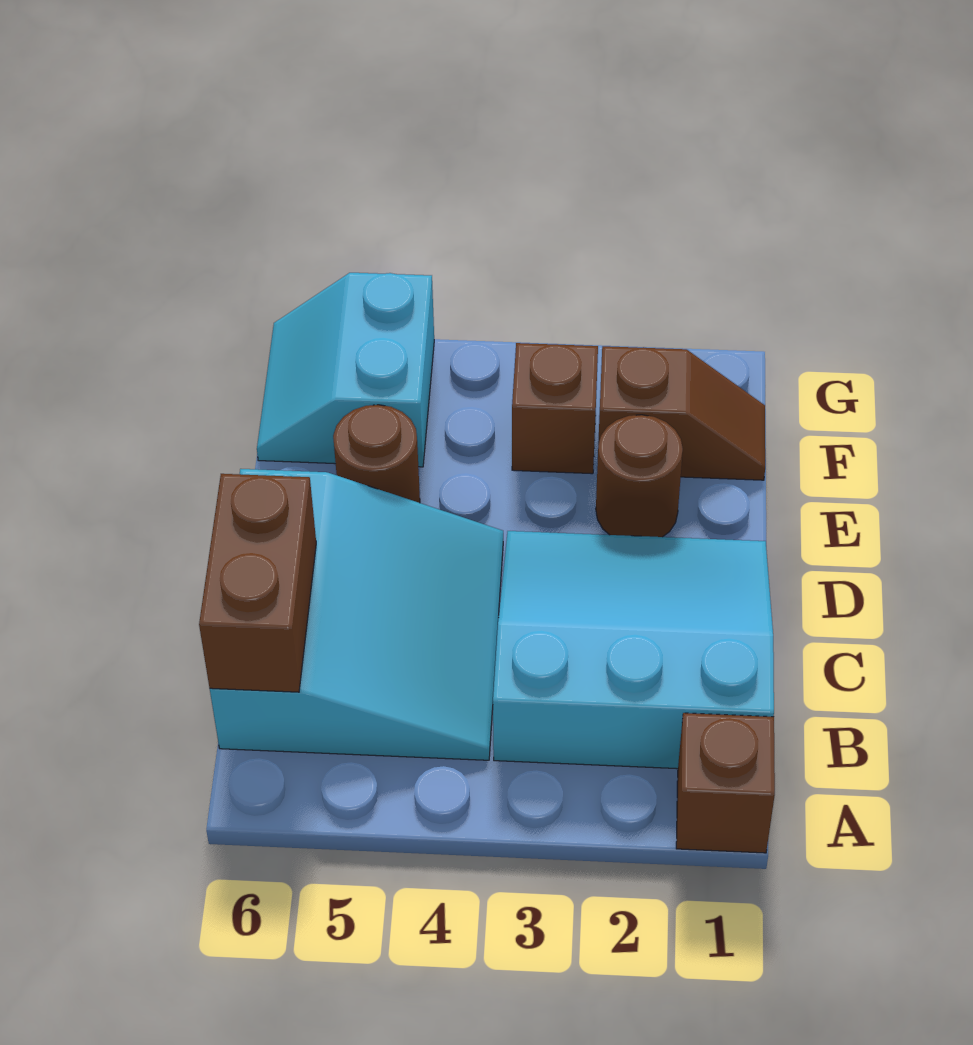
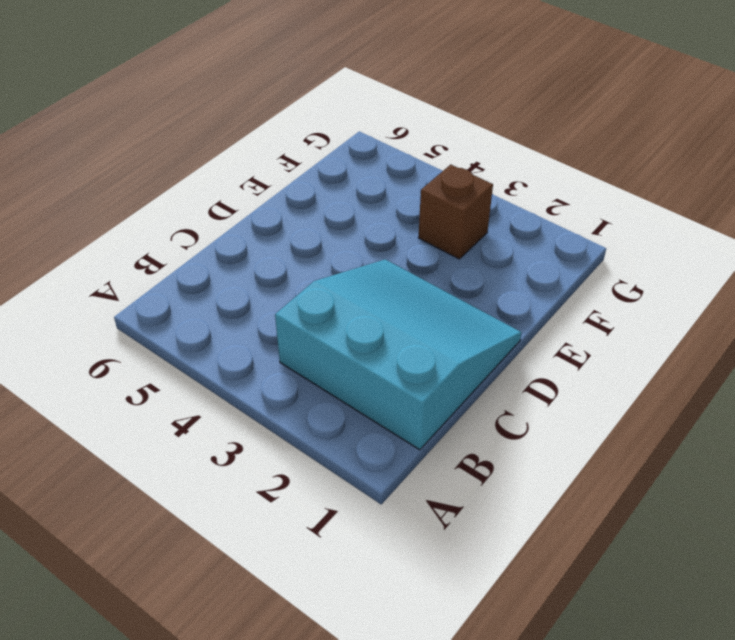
none -> brown brick A1 level 1
none -> cyan slope B4:D6 level 1 top 6

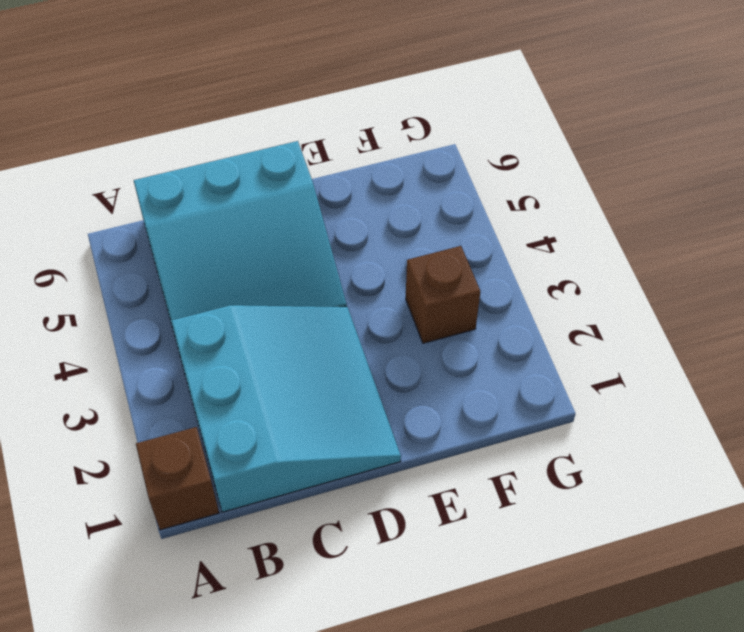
none -> brown round brick E2 level 1
none -> brown round brick E5 level 1

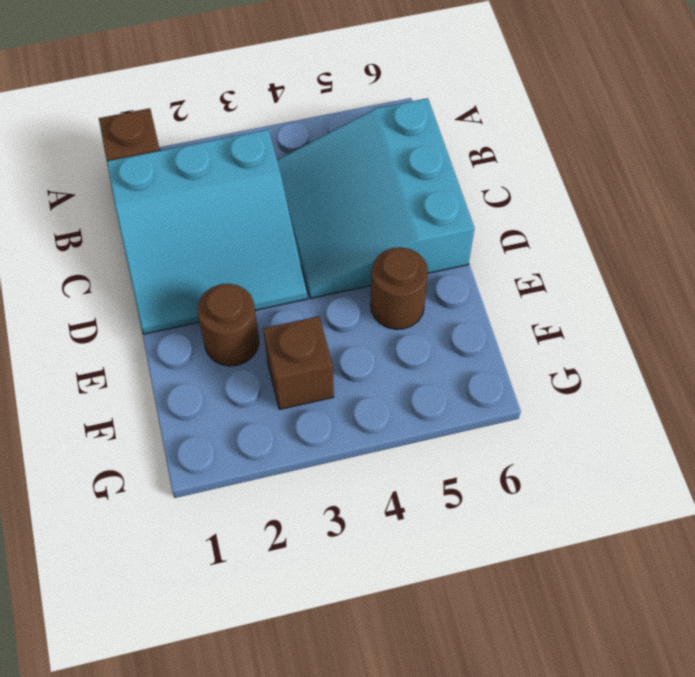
none -> brown slope F1:F2 level 1 top 2
none -> cyan slope F5:G6 level 1 top 5

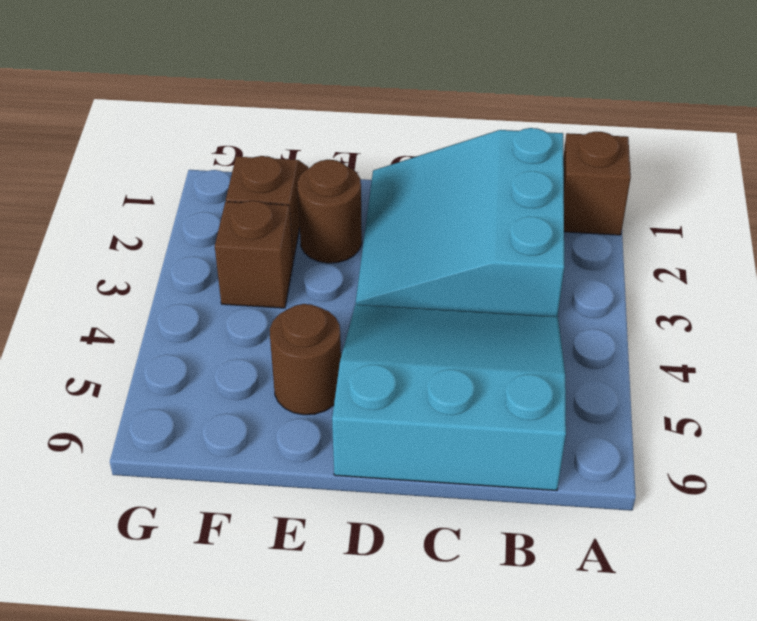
none -> cyan slope F5:G6 level 1 top 5
none -> brown brick B6:C6 level 2

